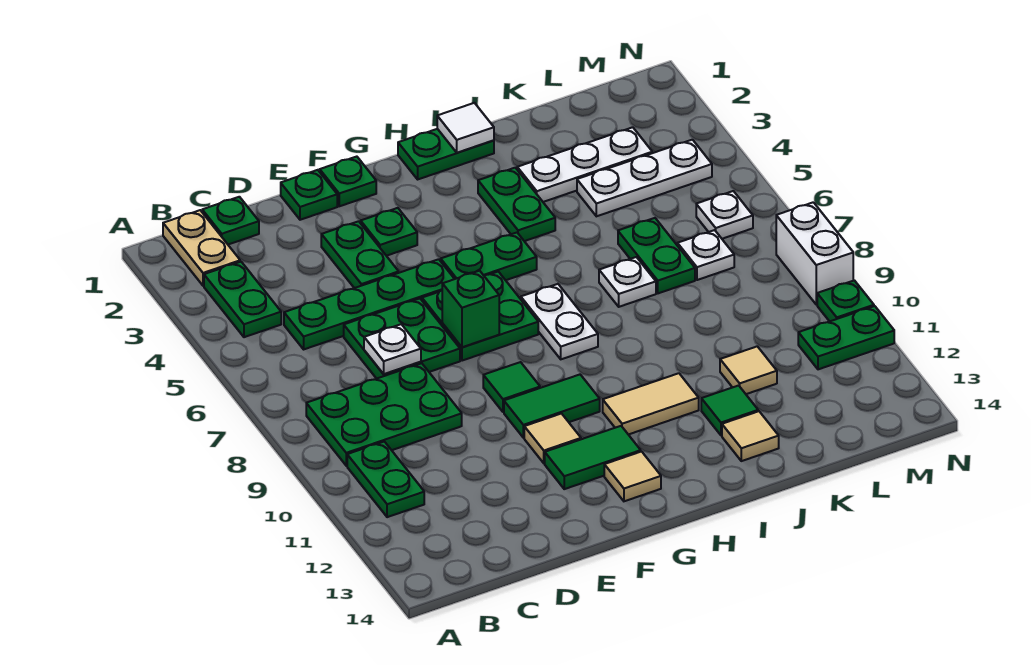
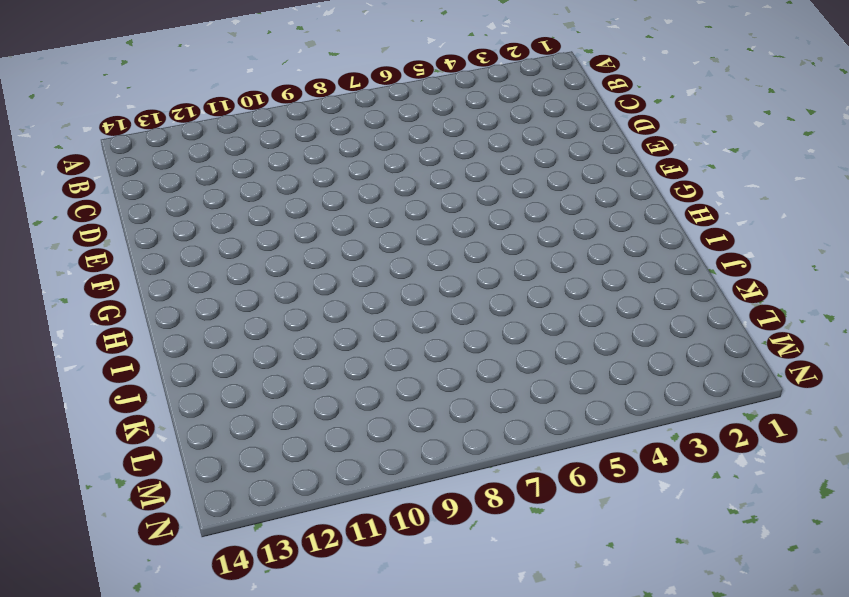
none -> tan plate B1:B2 level 1
none -> green plate B3:B4 level 1
none -> green plate B8:D9 level 1
none -> green plate B10:B11 level 1

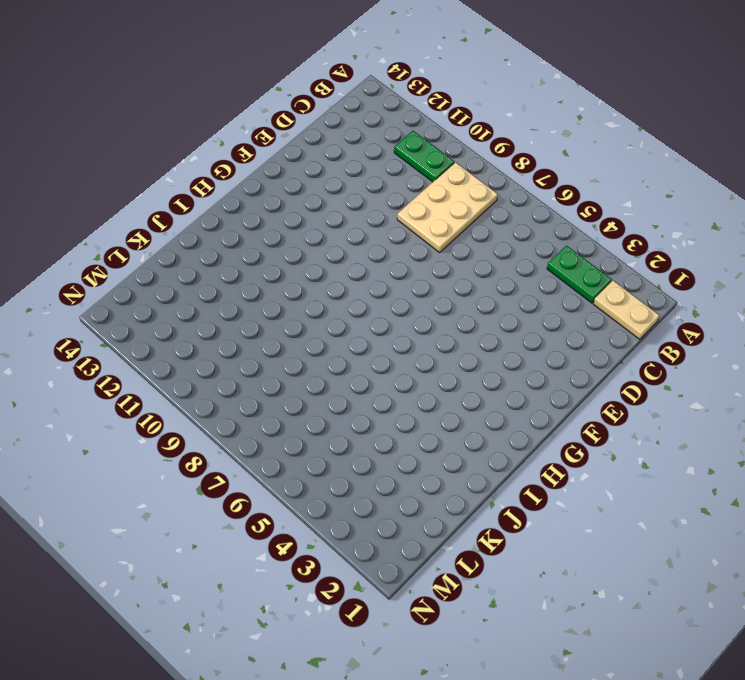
tan plate B8:D9 level 1 -> green plate B8:D9 level 1
none -> green plate C1 level 1
none -> green plate C5:F5 level 1
none -> green plate D6:E7 level 1
none -> green plate E1 level 1

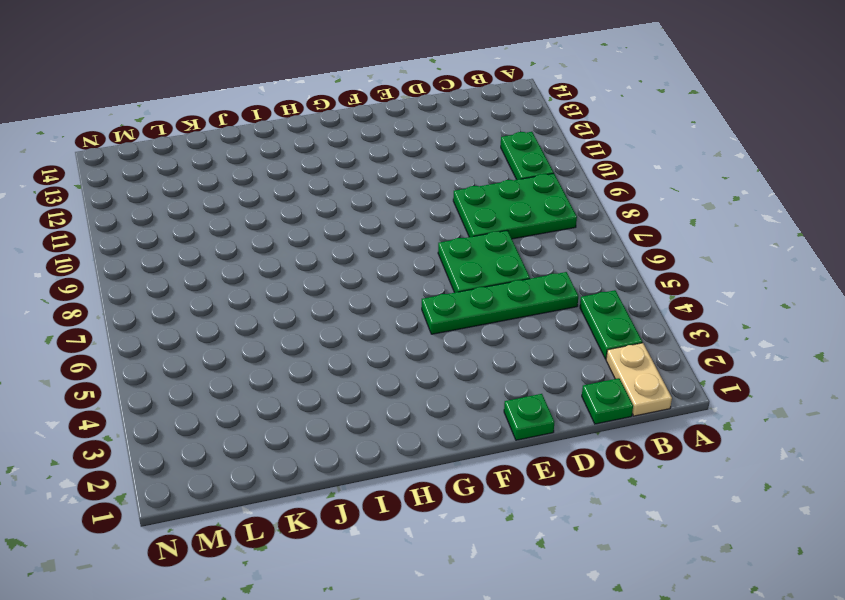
none -> green plate E3:E4 level 1
none -> green plate F1 level 1
none -> green plate F3 level 1
none -> green plate F6:G7 level 1

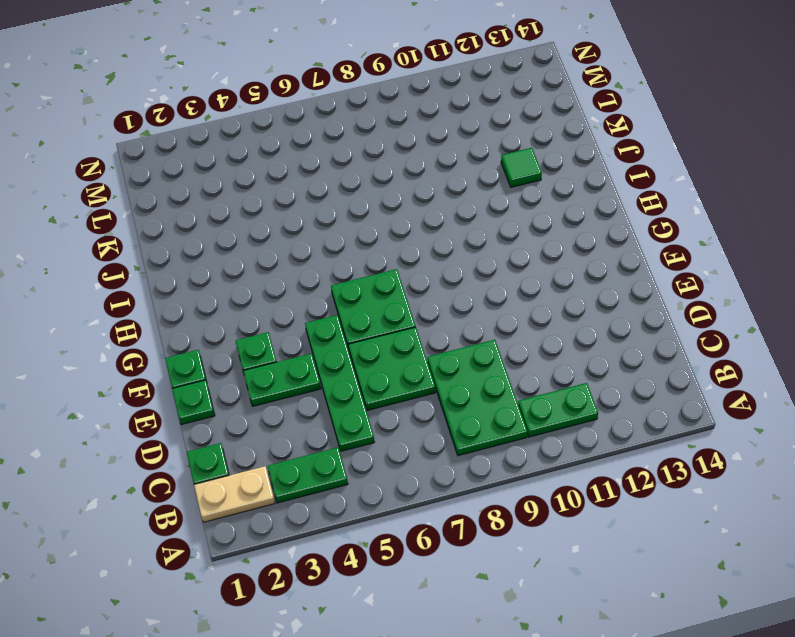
none -> green tile F9 level 1
none -> green tile F10:G10 level 1
none -> tan tile F11 level 1
none -> green tile F12:G12 level 1

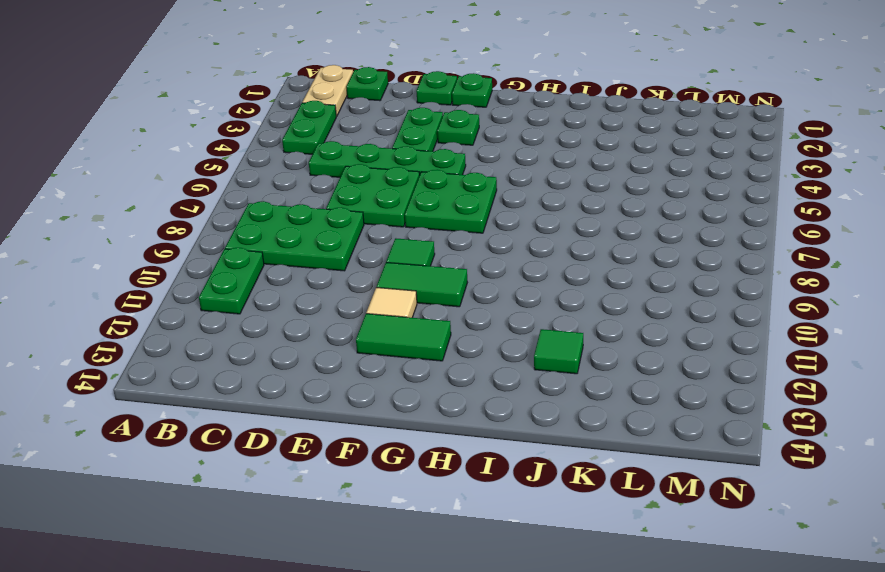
none -> green plate G5:H5 level 1
none -> tan tile G13 level 1
none -> green plate H1:I1 level 1
none -> white plate H7:H8 level 1

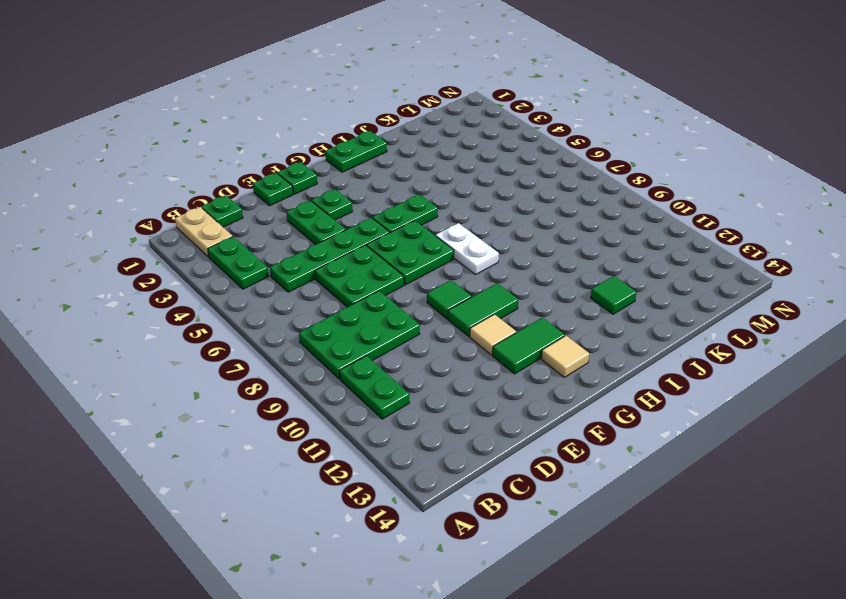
none -> tan tile H11:I11 level 1
none -> green plate I3:I4 level 1
none -> white plate J3:L3 level 1
none -> white plate J7 level 1

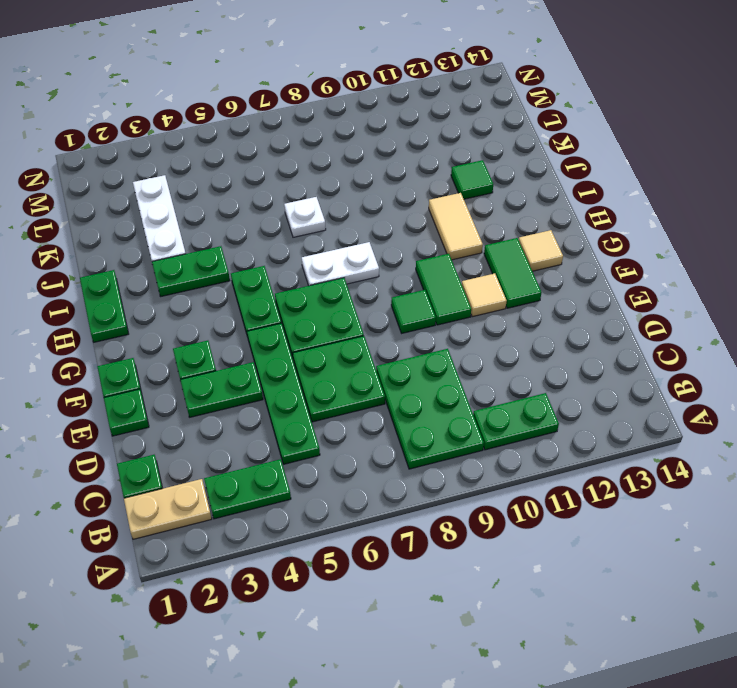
none -> tan tile J13 level 1
none -> white plate K4:M4 level 1
none -> green plate K6:K7 level 1
none -> tan tile K11 level 1

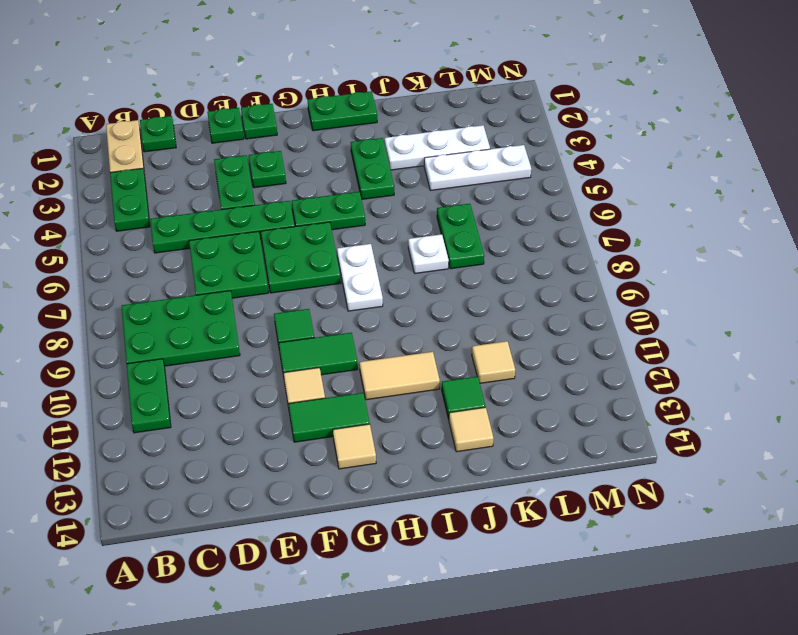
none -> white plate L7 level 1
none -> white plate M6 level 1
none -> green plate M11:N11 level 1
none -> white brick N8:N9 level 1

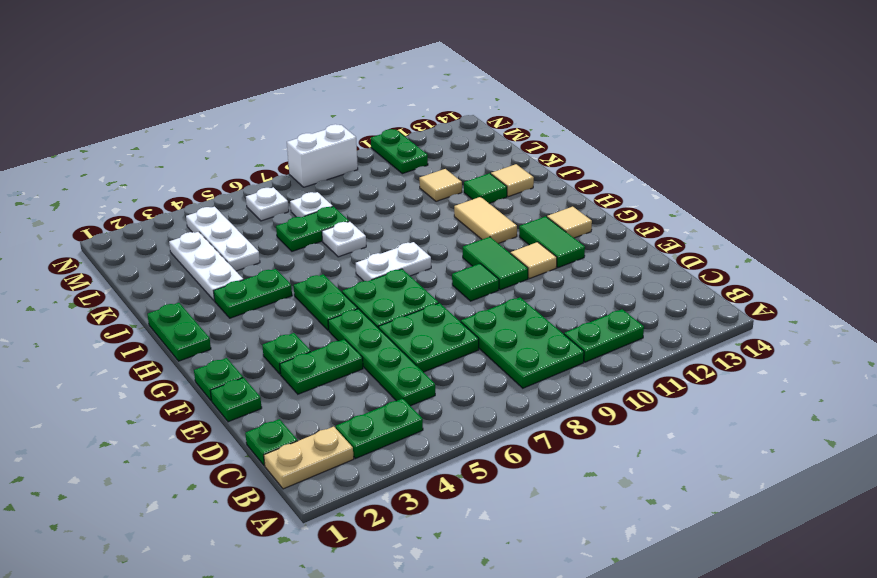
none -> green plate N10 level 1
none -> white plate D7 level 2
none -> green brick F7 level 2
none -> white tile I1 level 2

